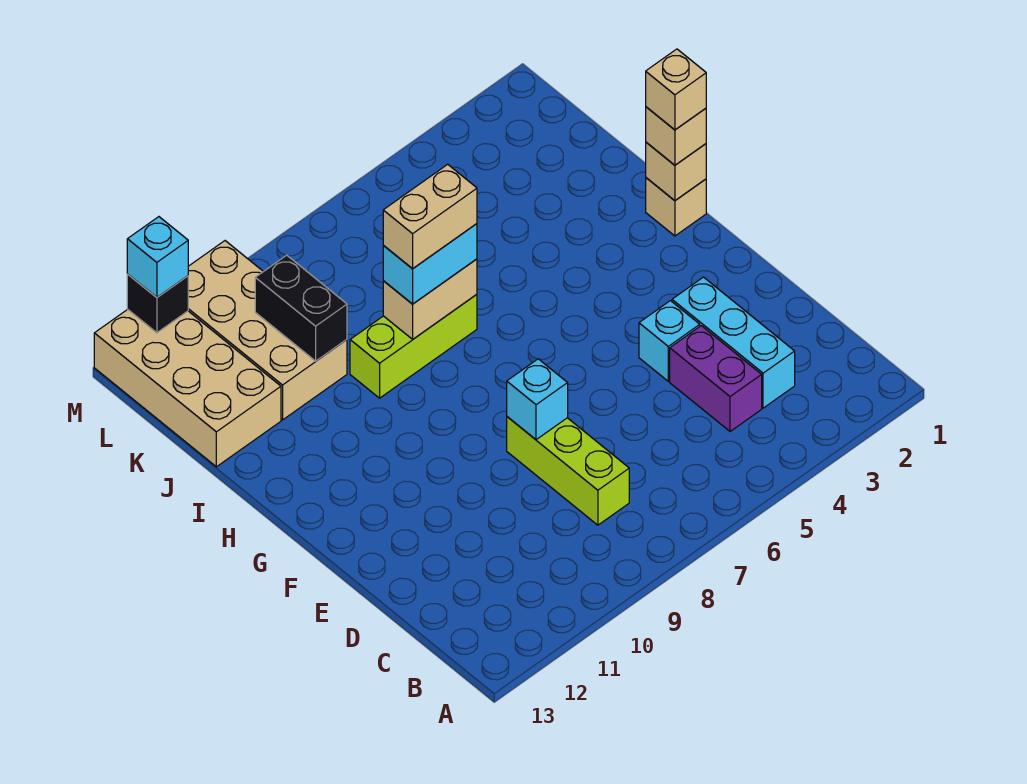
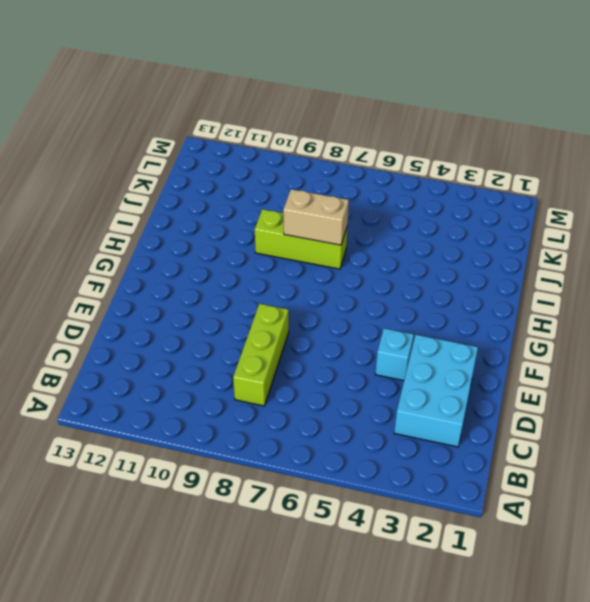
cyan brick C2:E3 level 1 -> cyan brick C3:E3 level 1
none -> purple brick C4:D4 level 1
none -> tan brick H1 level 1
none -> tan brick J10:M11 level 1

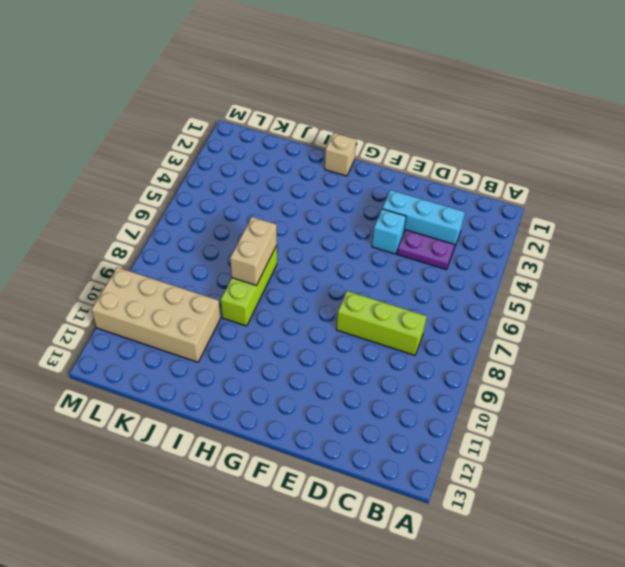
purple plate C4:D4 level 1 -> purple brick C4:D4 level 1
none -> tan brick J12:M13 level 1
none -> cyan brick E8 level 2
none -> tan brick H1 level 2

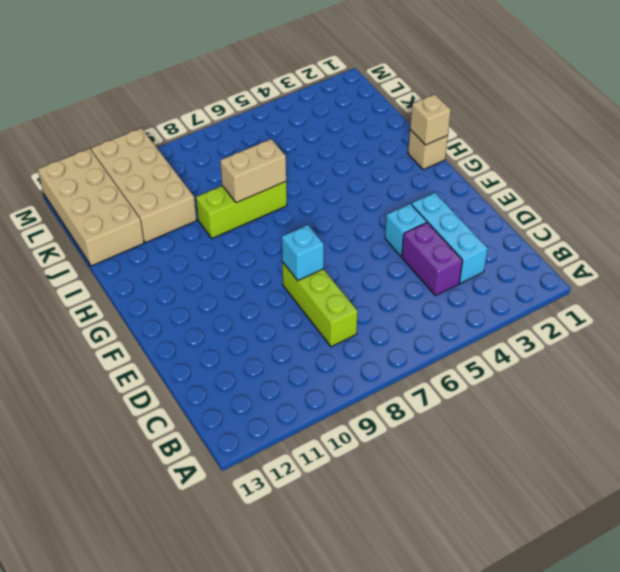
none -> black brick J10:K10 level 2
none -> black brick M12 level 2
none -> tan brick H1 level 3

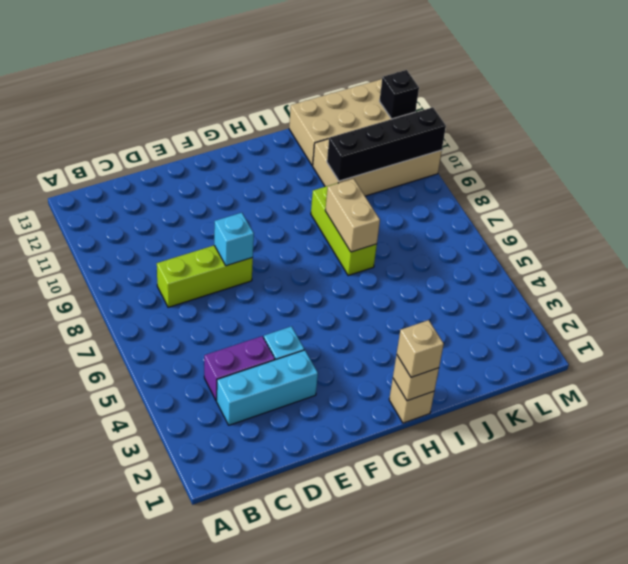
black brick J10:M10 level 2 -> black brick J10:K10 level 2
none -> cyan brick I7:I8 level 3
none -> cyan brick M12 level 3
none -> tan brick H1 level 4

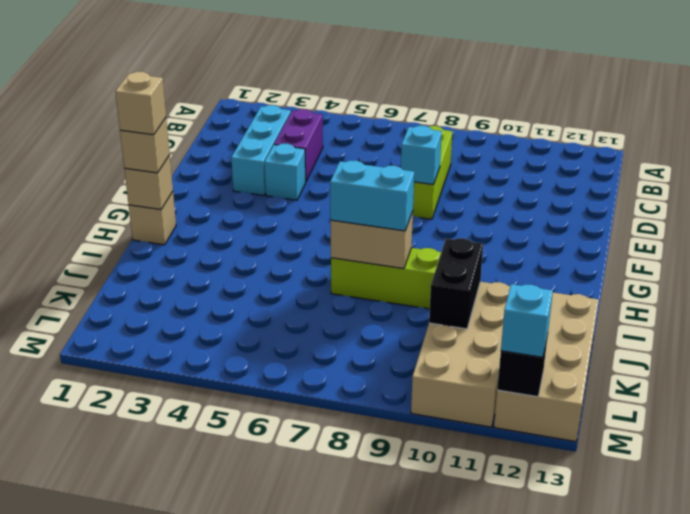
none -> tan brick I7:I8 level 4

